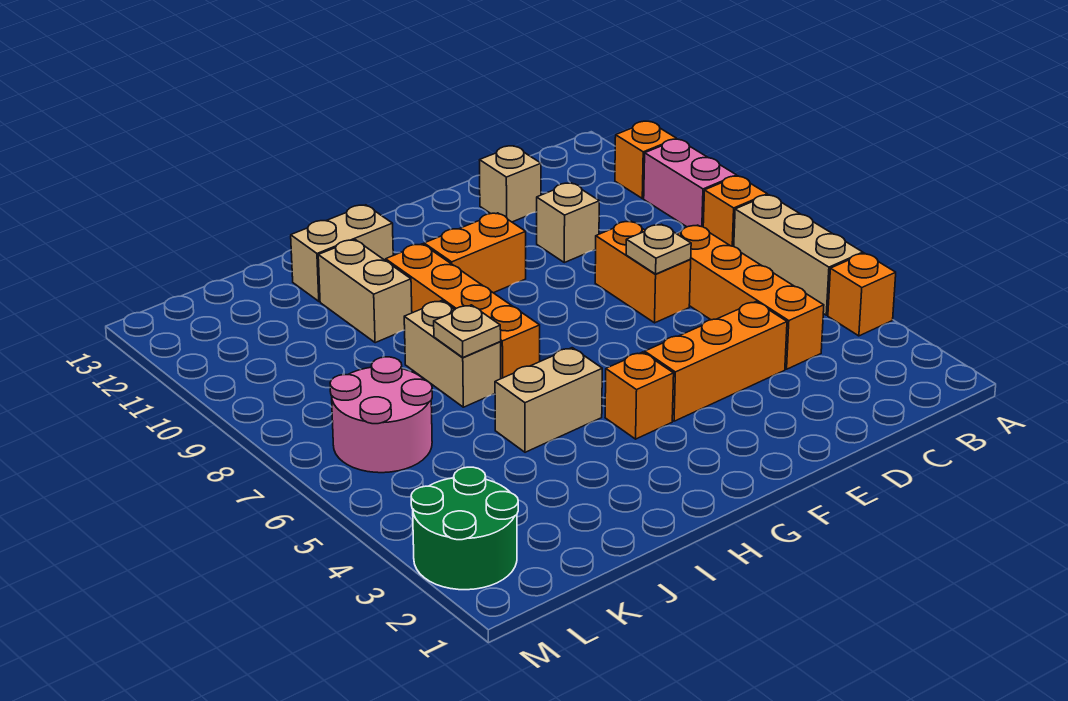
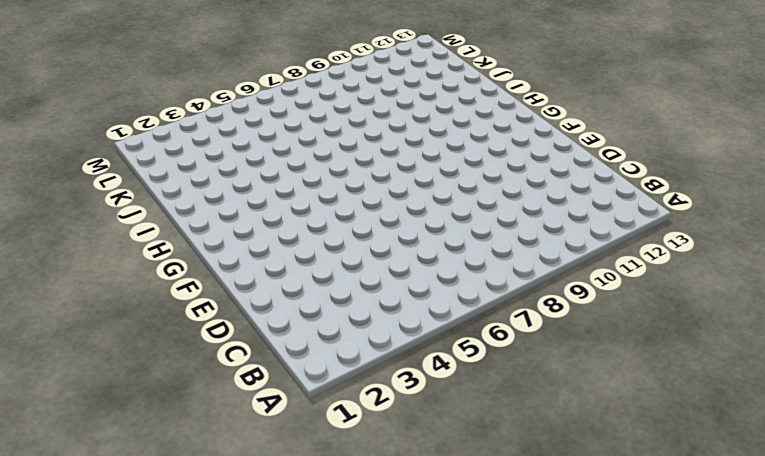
none -> orange brick A4 level 1
none -> tan brick A5:A7 level 1
none -> orange brick A8 level 1

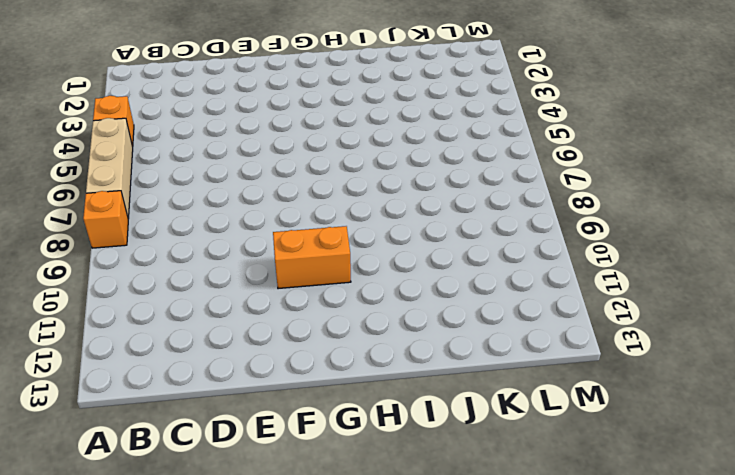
none -> pink brick A9:A10 level 1
none -> orange brick A11 level 1
none -> orange brick C4:C7 level 1

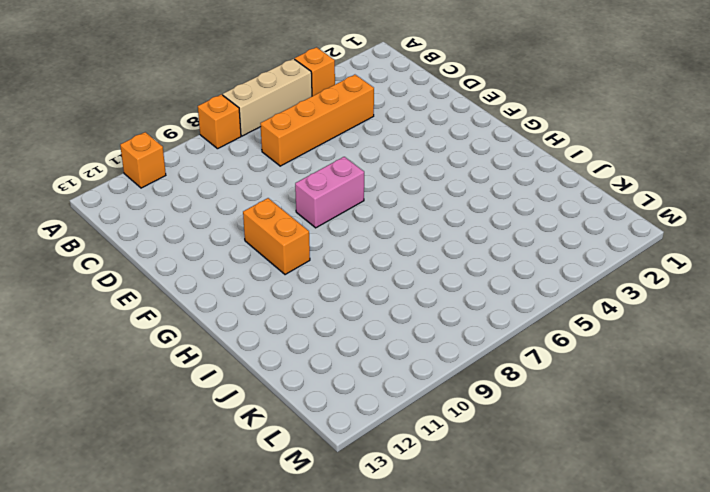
pink brick F7:F8 level 1 -> pink brick A9:A10 level 1
none -> orange brick D4:F4 level 1
none -> orange brick D7:D8 level 1
none -> tan brick D10 level 1

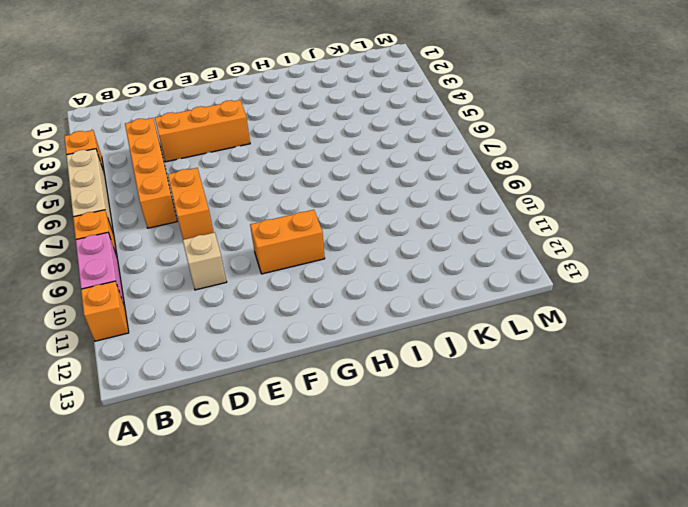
none -> tan brick D12 level 1
none -> orange brick G4 level 1
none -> tan brick H5:I5 level 1

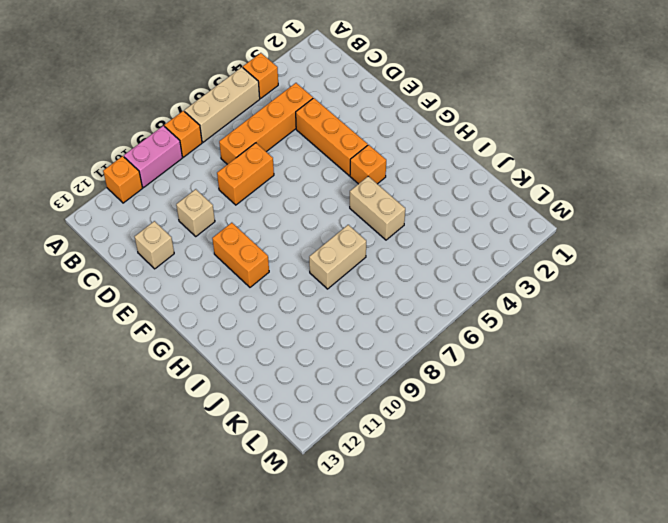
none -> orange brick H7:H10 level 1
none -> tan brick H12:I12 level 1
none -> tan brick I10:I11 level 1

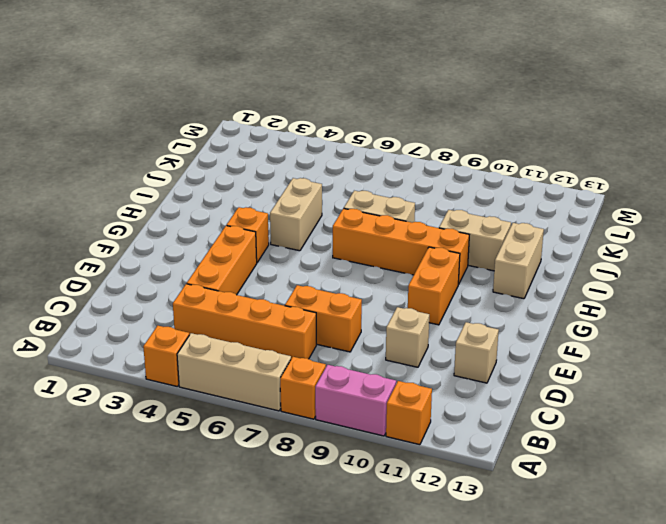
none -> pink round brick K6:L7 level 1
none -> green round brick L2:M3 level 1
none -> tan plate D7 level 2

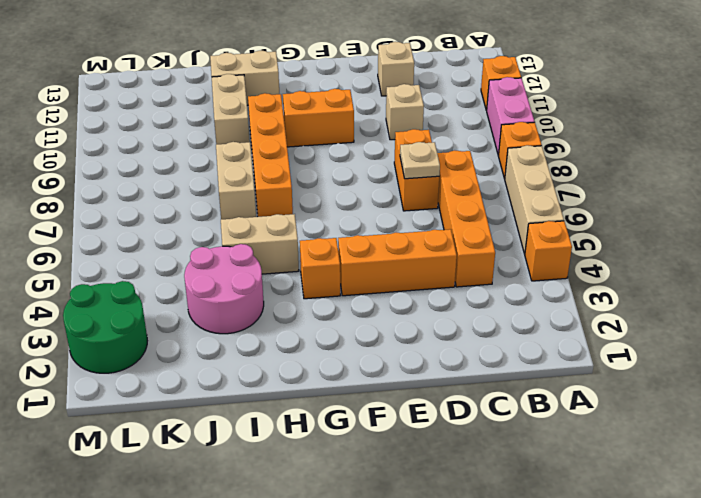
pink round brick I3:J4 level 1 -> pink round brick K6:L7 level 1
none -> tan plate I7 level 2

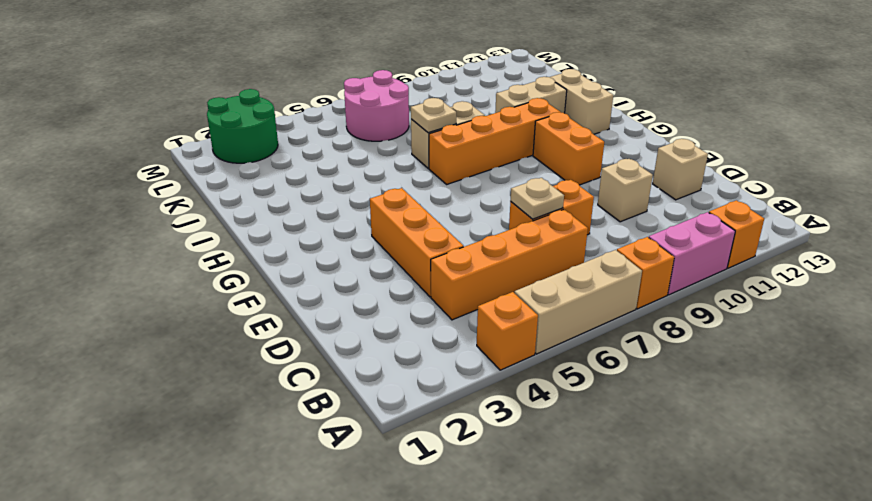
none -> orange brick G4 level 1
none -> tan brick H5:I5 level 1

